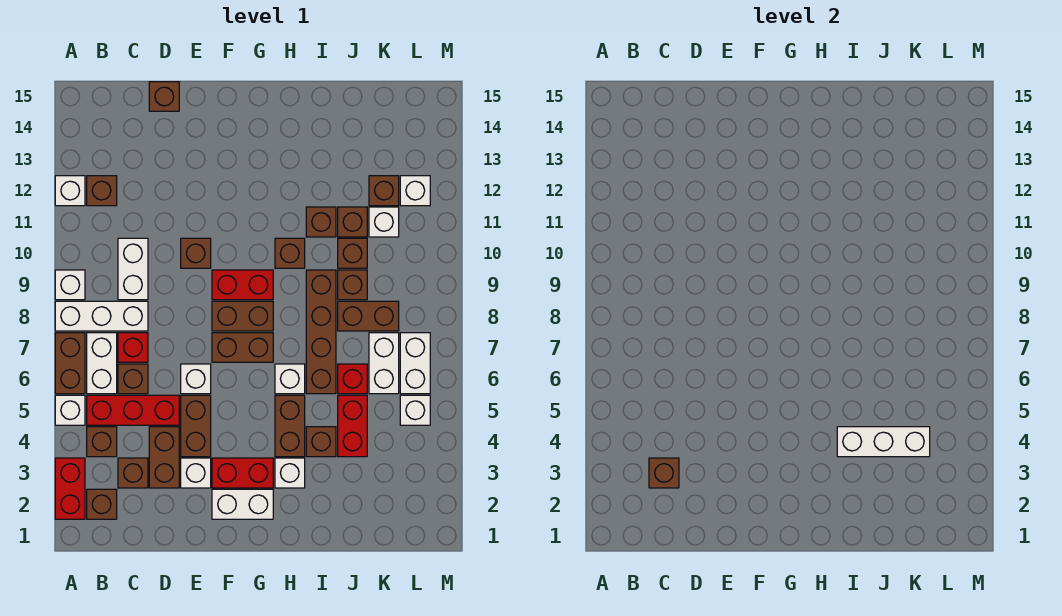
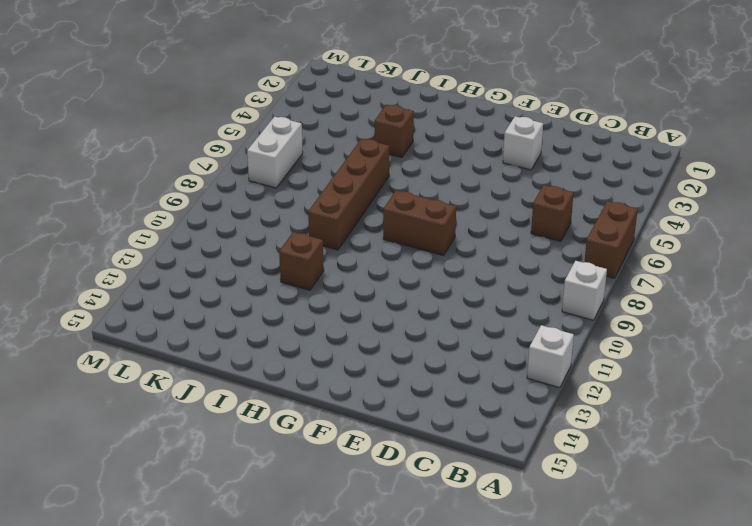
none -> red brick A2:A3 level 1
none -> white brick A5 level 1
none -> white brick A8:C8 level 1
none -> brown brick B2 level 1

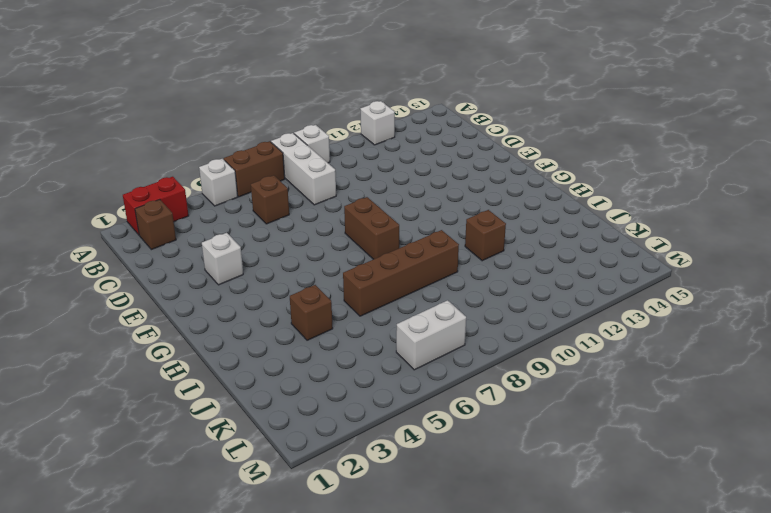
none -> brown brick B4 level 1
none -> red brick B5:D5 level 1
none -> white brick B6:B7 level 1
none -> brown brick B12 level 1

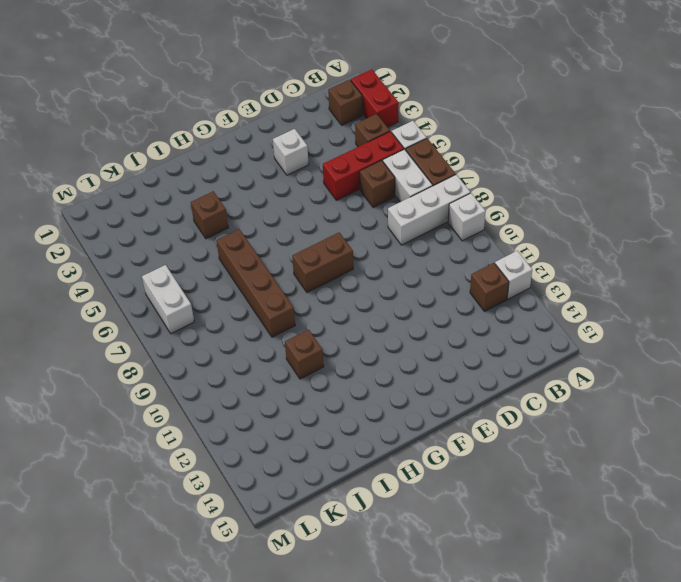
none -> brown brick C3 level 1
none -> red brick C7 level 1
none -> white brick C9:C10 level 1
none -> brown brick D3:D4 level 1

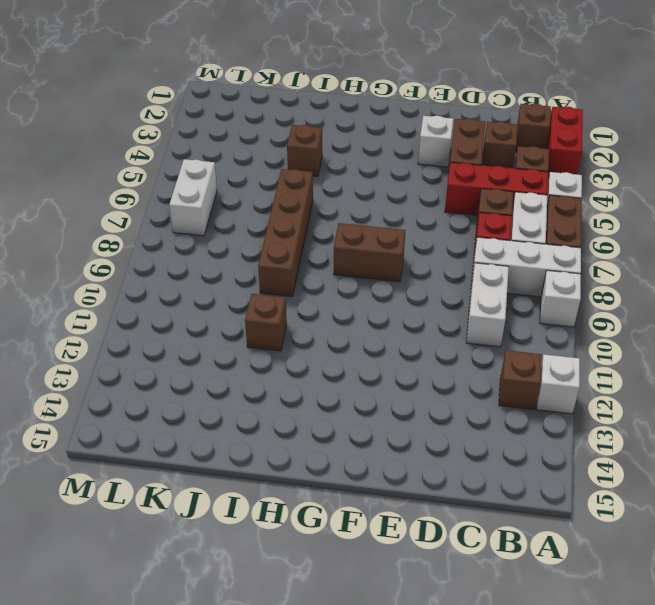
none -> brown brick D15 level 1
none -> brown brick E4:E5 level 1
none -> white brick E6 level 1
none -> brown brick E10 level 1

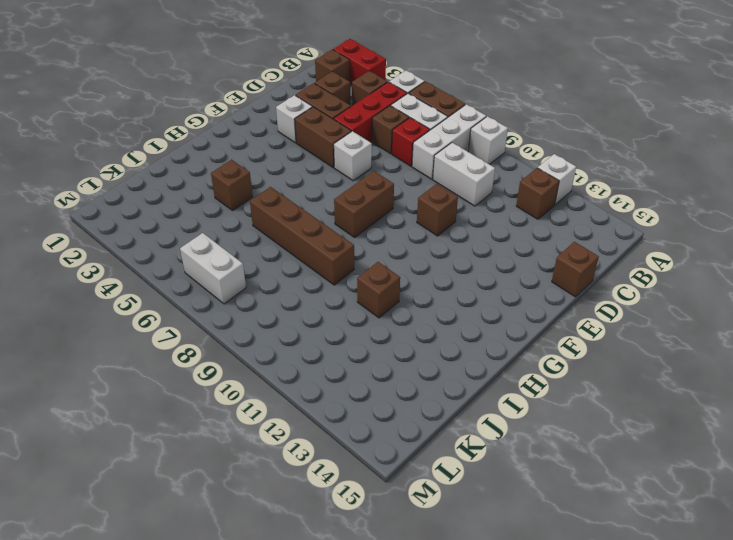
none -> white brick F2:G2 level 1
none -> red brick F3:G3 level 1
none -> brown brick F7:G7 level 1
none -> red brick F9:G9 level 1

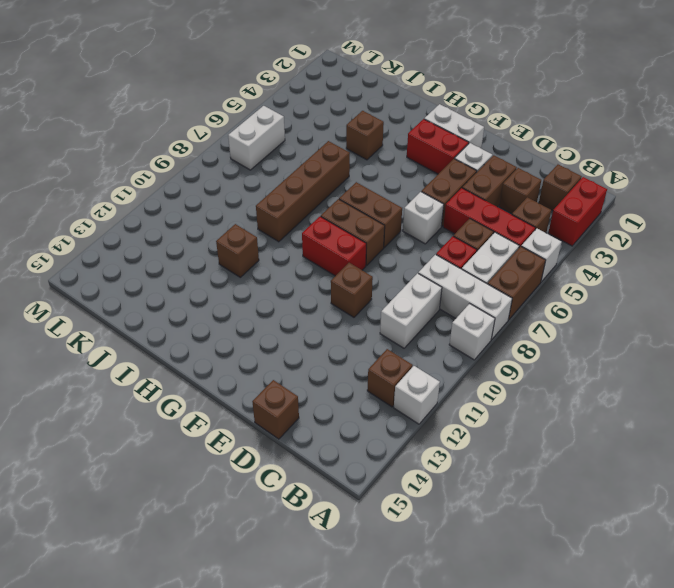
none -> white brick H3 level 1
none -> brown brick H4:H5 level 1
none -> white brick H6 level 1
none -> brown brick H10 level 1

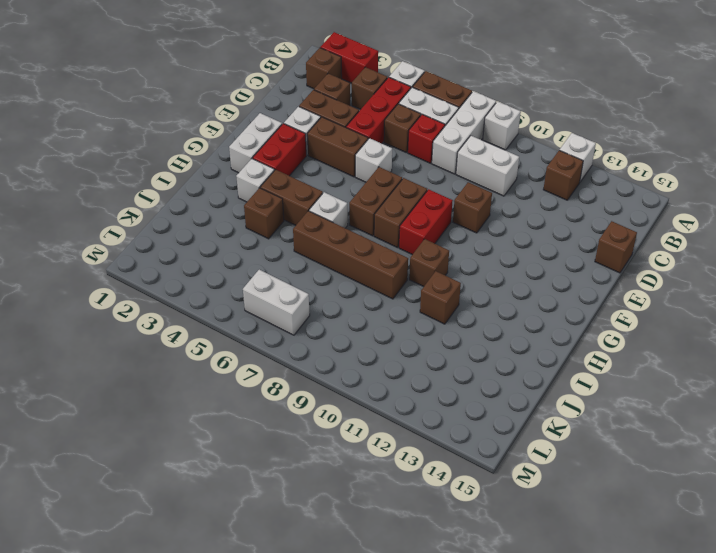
none -> red brick J4:J5 level 1
none -> red brick J6 level 1
none -> brown brick J8:K8 level 1
none -> brown brick J9 level 1

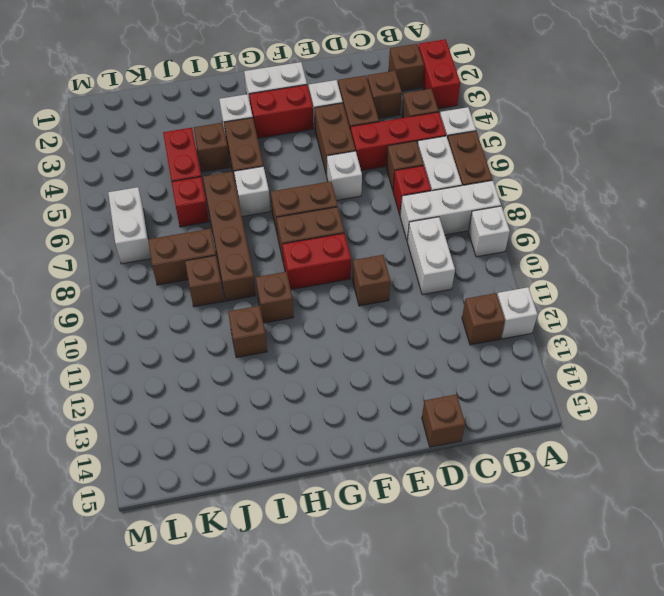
none -> brown brick J10 level 1
none -> brown brick J11 level 1
none -> white brick K6:K7 level 1
none -> white brick K11 level 1

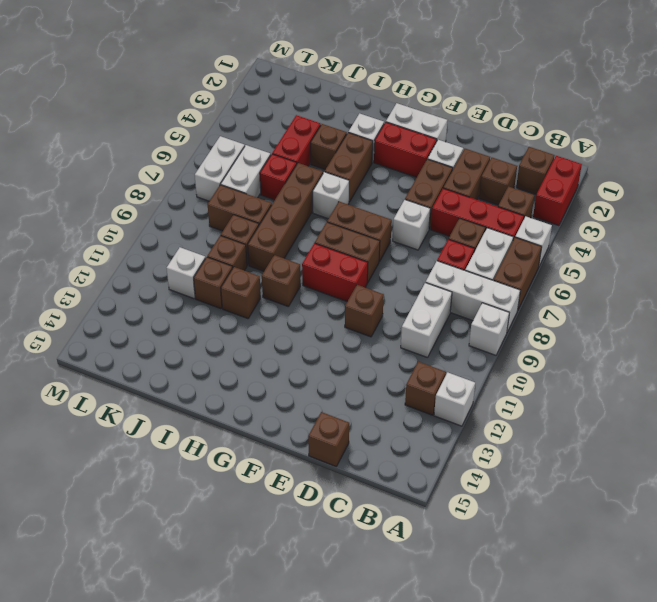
none -> brown brick K12 level 1
none -> white brick L5 level 1
none -> white brick L12 level 1
none -> brown brick C3 level 2

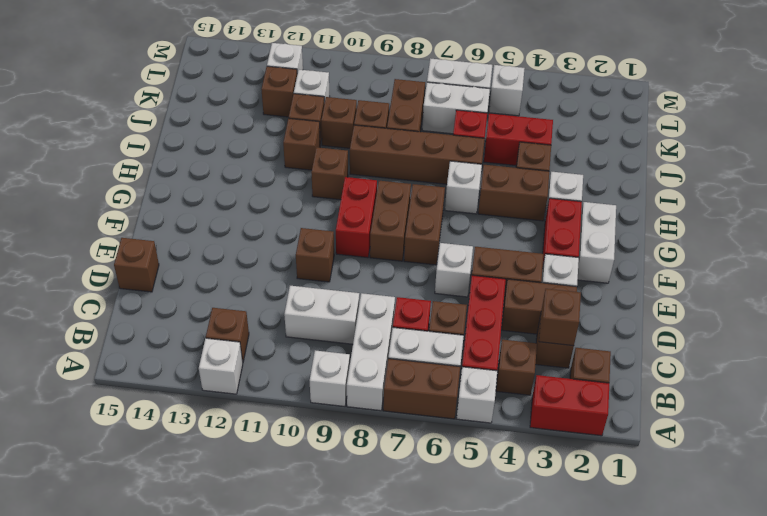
none -> white brick I4:K4 level 2

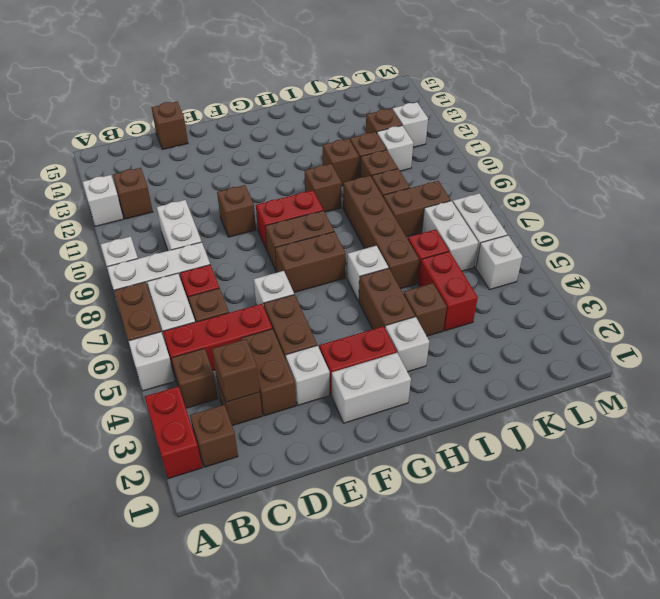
none -> white brick I4:K4 level 2

